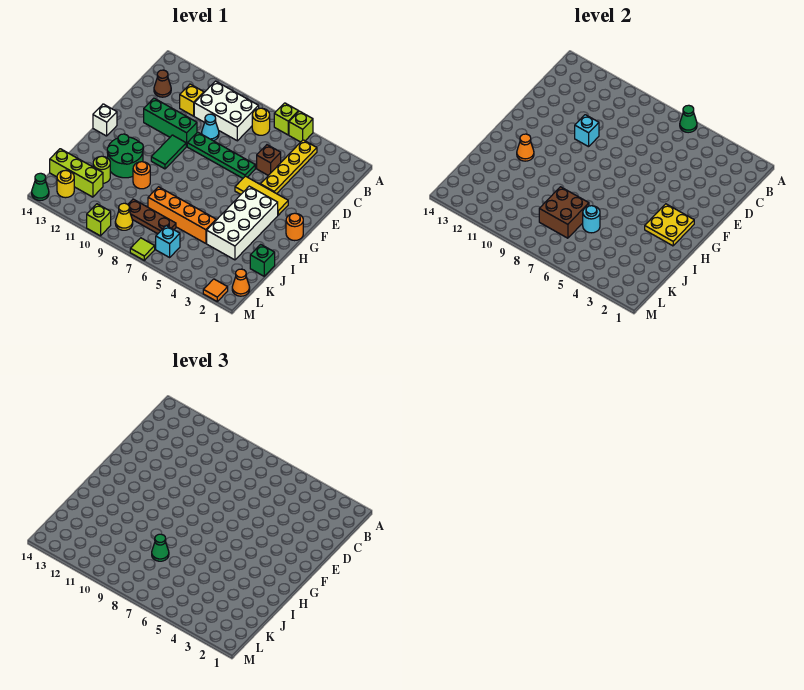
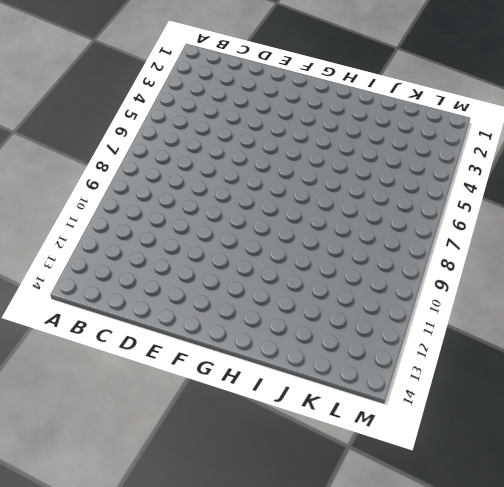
none -> lime brick A5 level 1
none -> lime brick A6 level 1
none -> yellow plate B4:E4 level 1
none -> yellow round brick B7 level 1

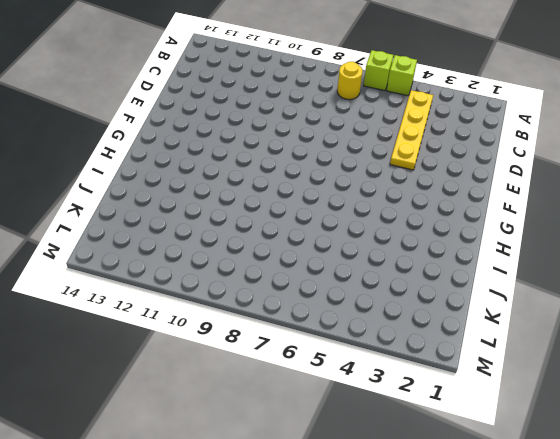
none -> white brick B8:C10 level 1
none -> yellow brick C11 level 1
none -> brown cone C13 level 1
none -> brown brick D5 level 1

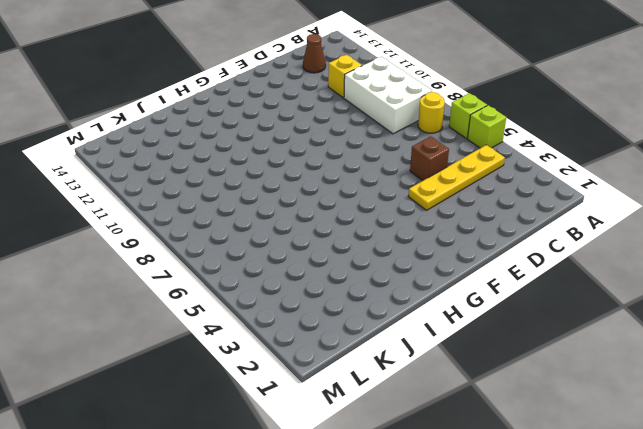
none -> cyan cone D9 level 1
none -> green plate E6:E9 level 1
none -> green brick E10:E12 level 1
none -> yellow tile F3:F5 level 1

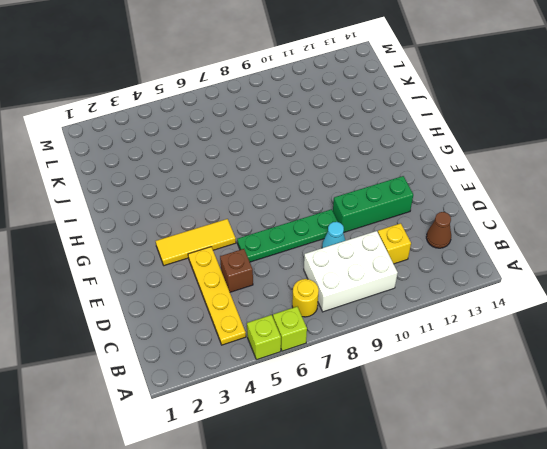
none -> green tile F10:G10 level 1
none -> orange round brick G1 level 1
none -> white brick G3:J4 level 1
none -> white brick G14 level 1

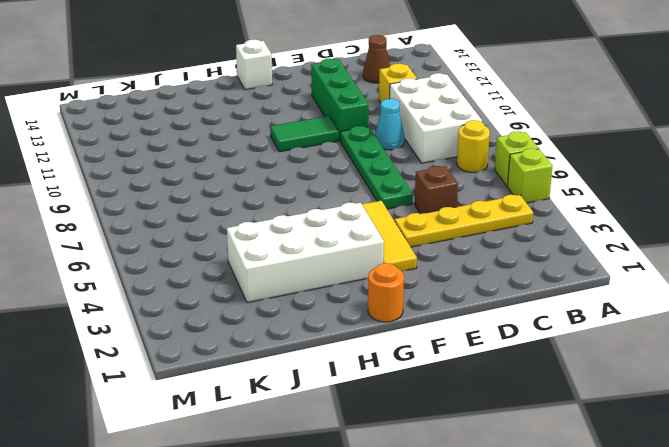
none -> green round brick H11:I12 level 1
none -> orange round brick I10 level 1
none -> green brick J1 level 1
none -> orange brick J5:J8 level 1

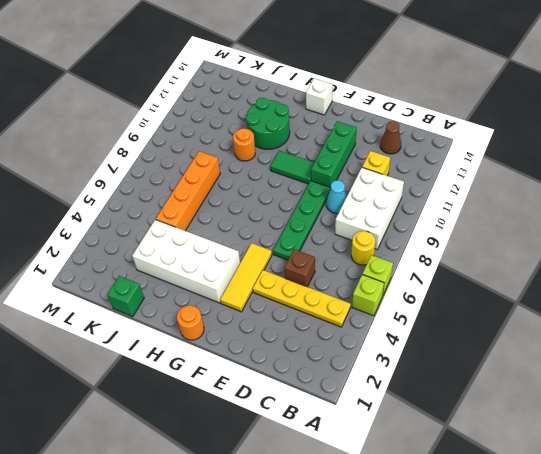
none -> lime round brick J12 level 1
none -> brown plate K7:K9 level 1
none -> lime brick K12:K14 level 1
none -> orange cone L1 level 1

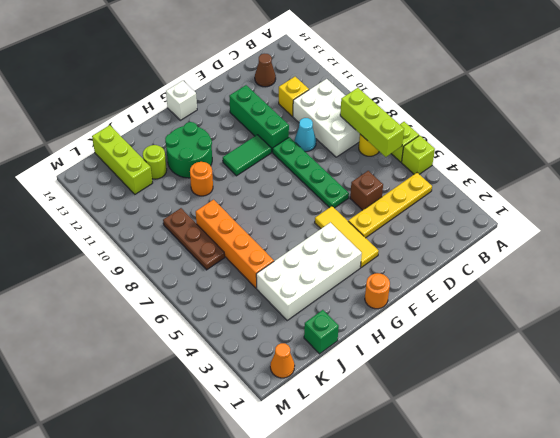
lime brick B6:B8 level 2 -> none
none -> cyan brick L6 level 1
none -> yellow cone L9 level 1
none -> yellow round brick L13 level 1
none -> orange tile M2 level 1

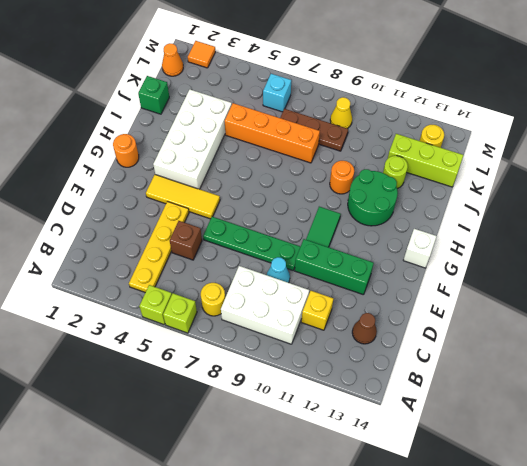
none -> lime tile M7 level 1
none -> lime brick M10 level 1
none -> green cone M14 level 1
none -> green cone A6 level 2

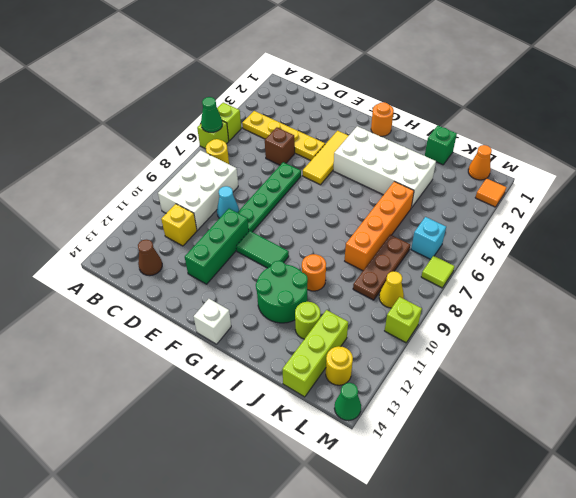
none -> cyan brick E10 level 2
none -> yellow plate G2:H3 level 2
none -> orange cone H12 level 2
none -> cyan round brick J6 level 2

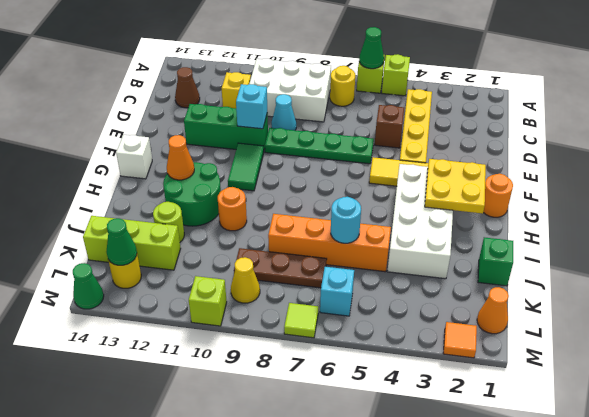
green cone L13 level 2 -> green cone J8 level 3
none -> brown brick J7:K8 level 2

